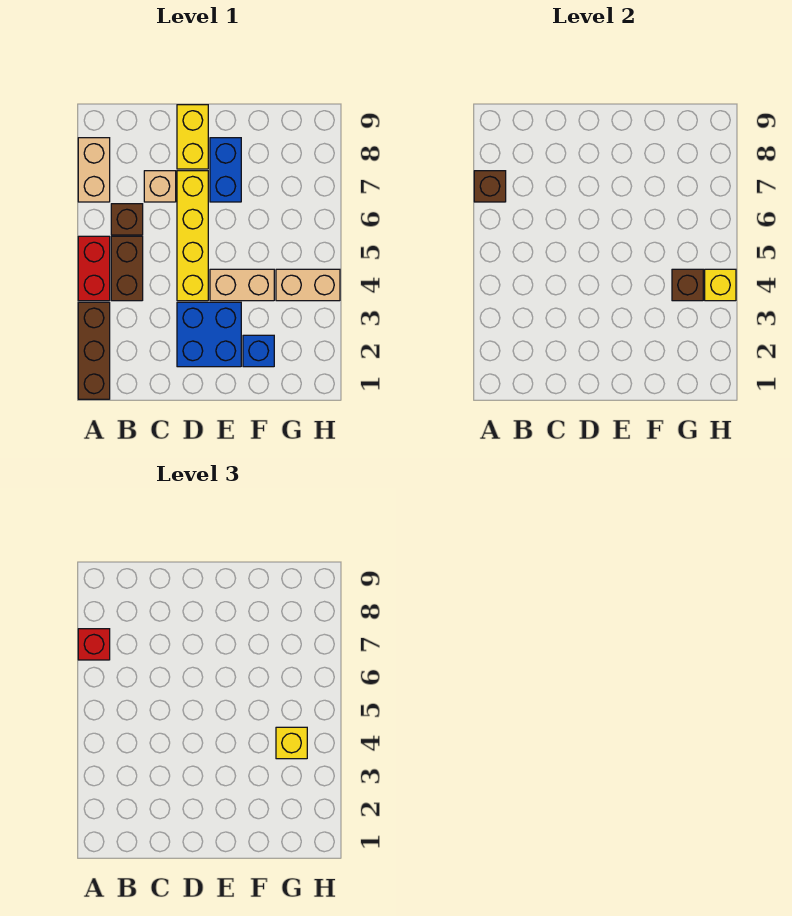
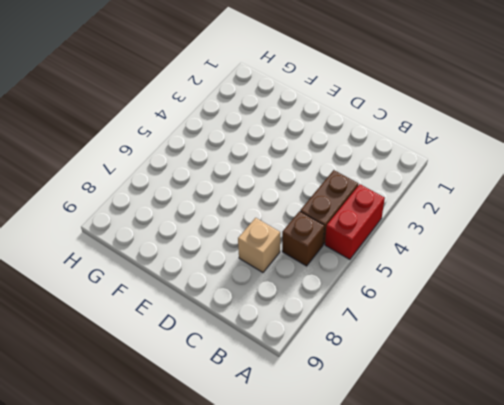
none -> brown brick A1:A3 level 1
none -> tan brick A7:A8 level 1
none -> blue brick D2:E3 level 1

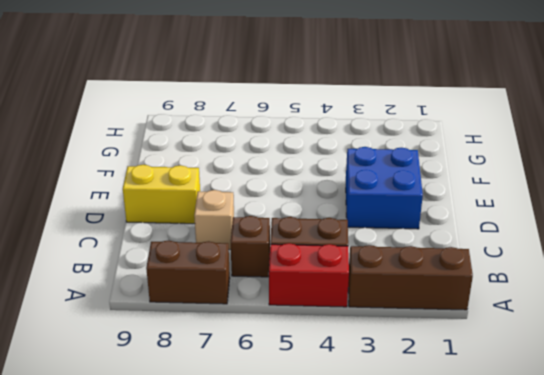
brown brick A7:A8 level 1 -> tan brick A7:A8 level 1
none -> yellow brick D4:D7 level 1
none -> tan brick E4:F4 level 1
none -> blue brick E7:E8 level 1

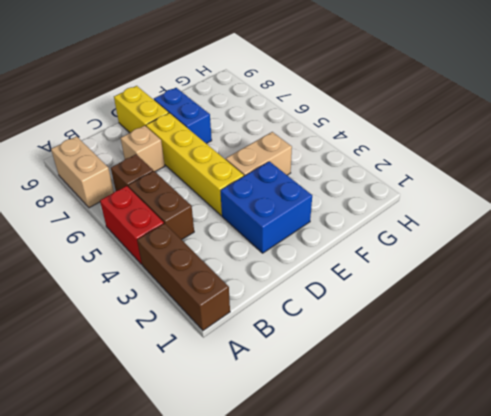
none -> blue brick F2 level 1
none -> tan brick G4:H4 level 1
none -> brown brick A7 level 2

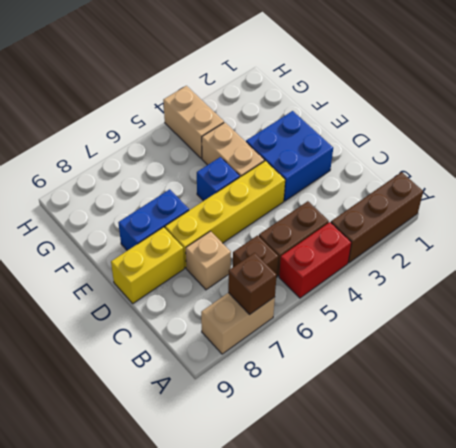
blue brick E5 level 1 -> blue brick F2 level 1
none -> brown brick G4 level 2
none -> yellow brick H4 level 2
none -> red brick A7 level 3

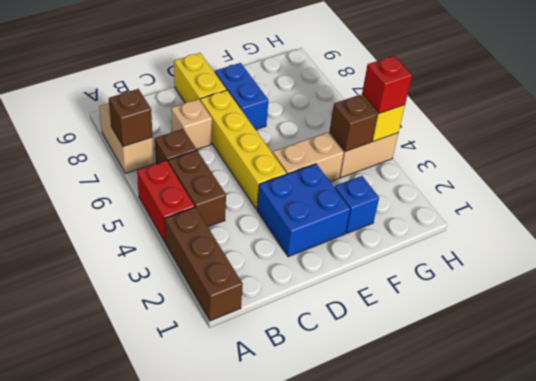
red brick H4 level 3 -> red brick A7 level 3
none -> yellow brick G4 level 3

